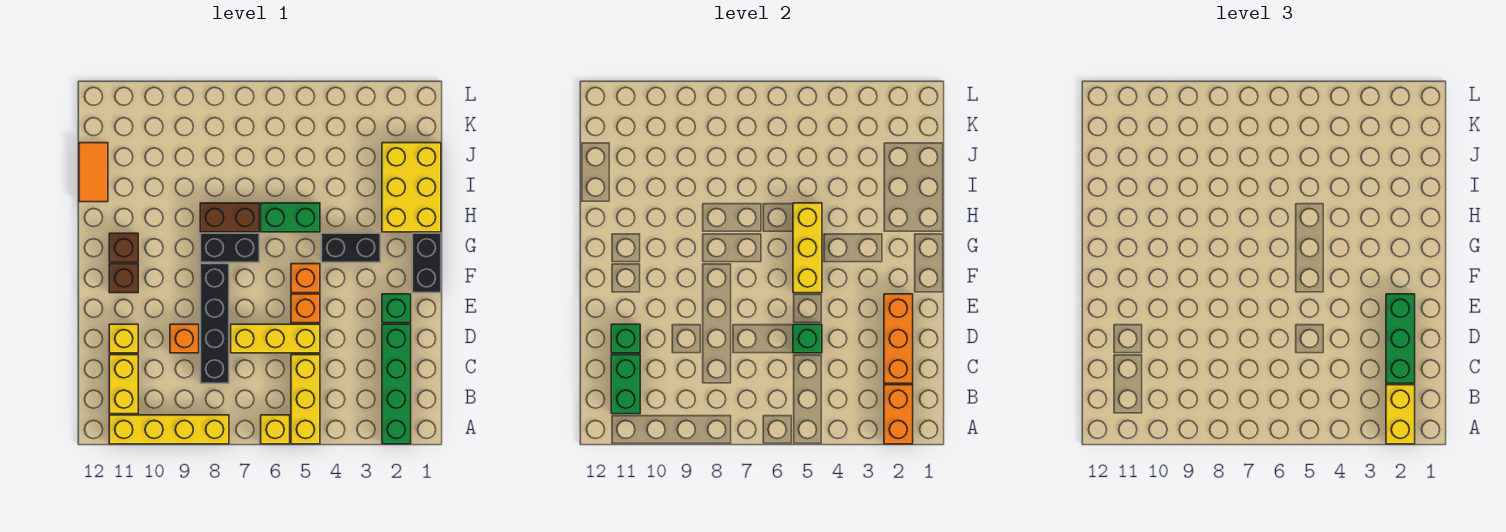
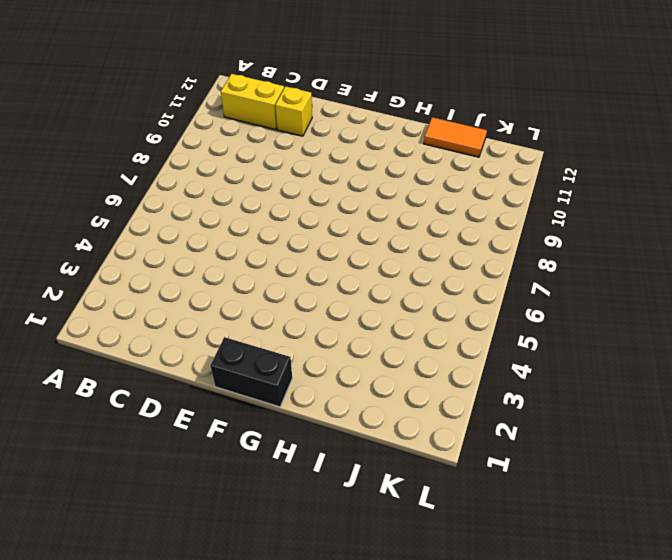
none -> green brick A2:D2 level 1
none -> yellow brick A5:C5 level 1
none -> yellow brick A6 level 1

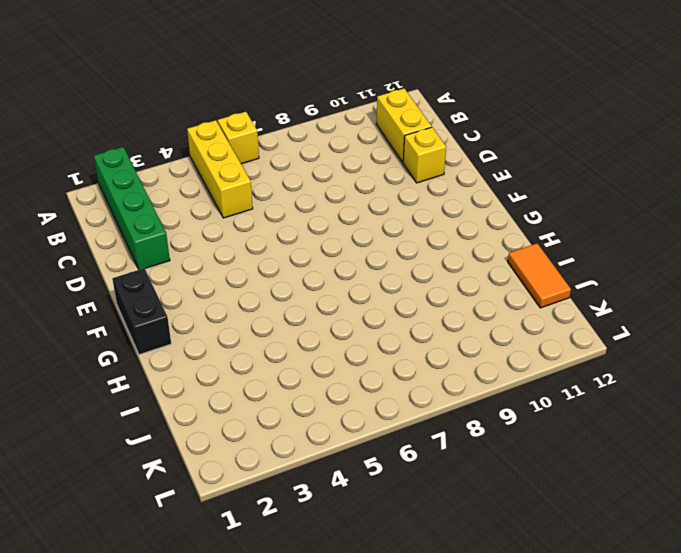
none -> yellow brick A8:A11 level 1
none -> black brick C8:F8 level 1
none -> yellow brick D5:D7 level 1

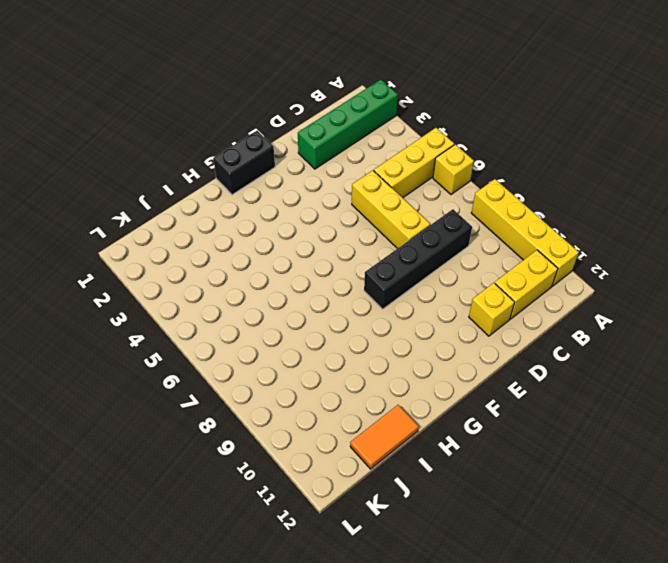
none -> orange brick D9 level 1
none -> green brick E2 level 1
none -> orange brick E5 level 1

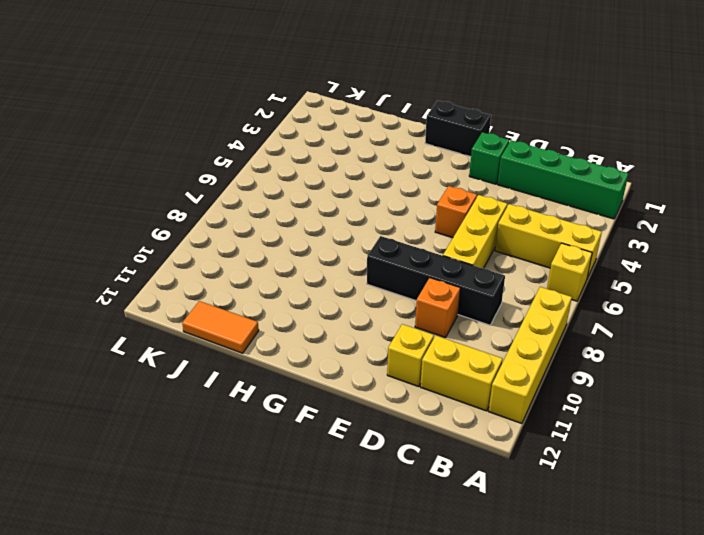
none -> orange brick F5 level 1
none -> brown brick F11 level 1
none -> black brick G3:G4 level 1

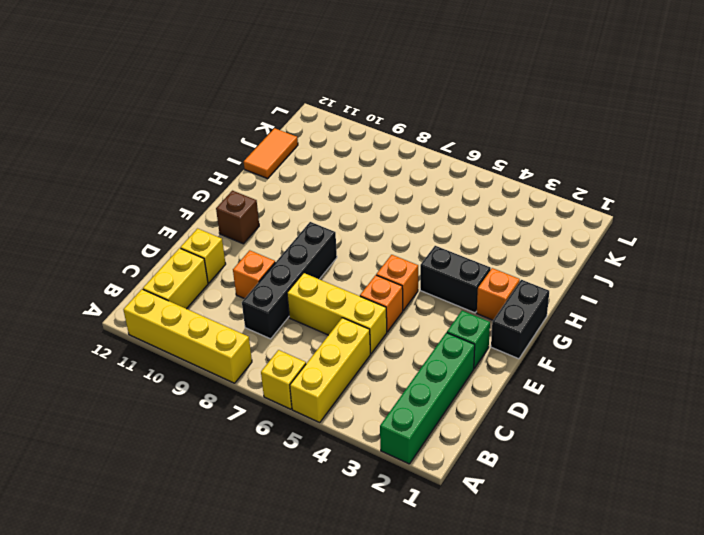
orange brick G2 level 1 -> none
none -> black brick G7:G8 level 1
none -> brown brick G11 level 1
none -> yellow brick H1:J2 level 1

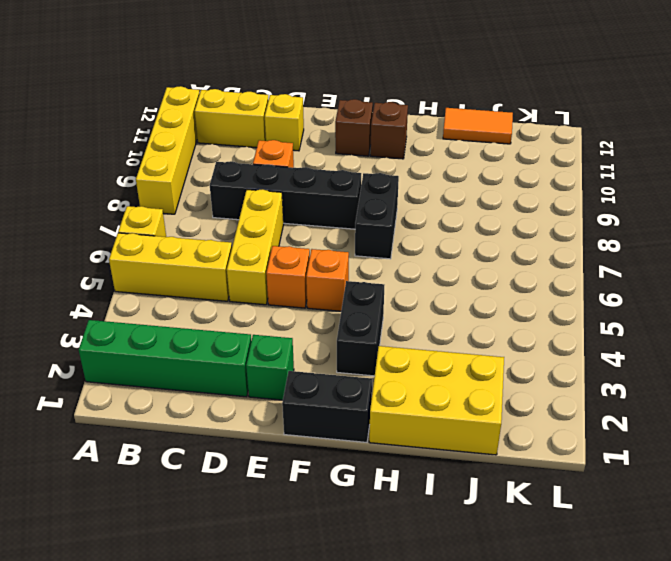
none -> green brick H5:H6 level 1
none -> brown brick H7:H8 level 1
none -> orange brick A2:B2 level 2

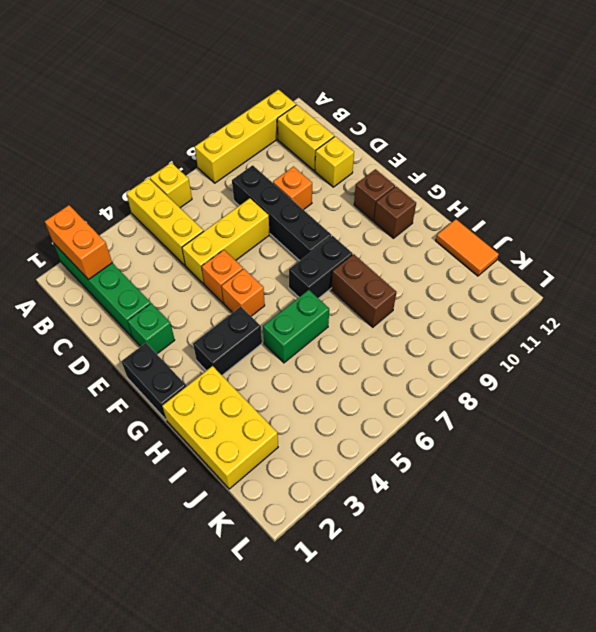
brown brick H8:I8 level 1 -> brown brick H7:H8 level 1
none -> green brick B11:C11 level 2
none -> orange brick C2:E2 level 2
none -> green brick D5 level 2

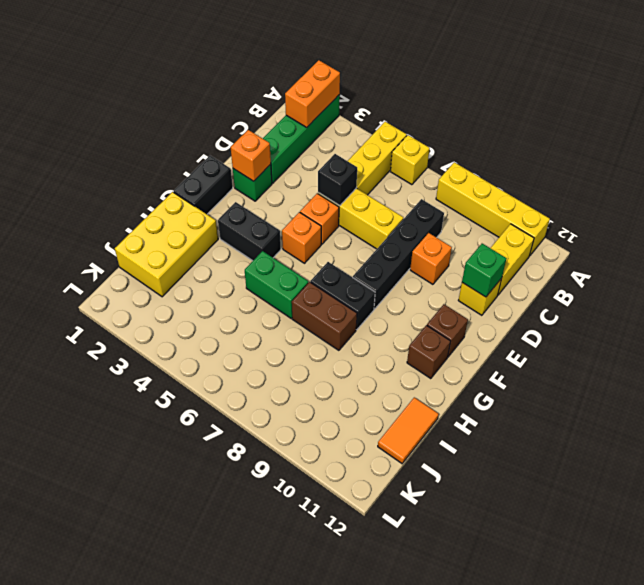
black brick D5 level 2 -> green brick D5 level 2
orange brick E2 level 2 -> orange brick C2:E2 level 2
none -> green brick B11:C11 level 2
none -> yellow brick F5:H5 level 2
none -> yellow brick A2:B2 level 3

